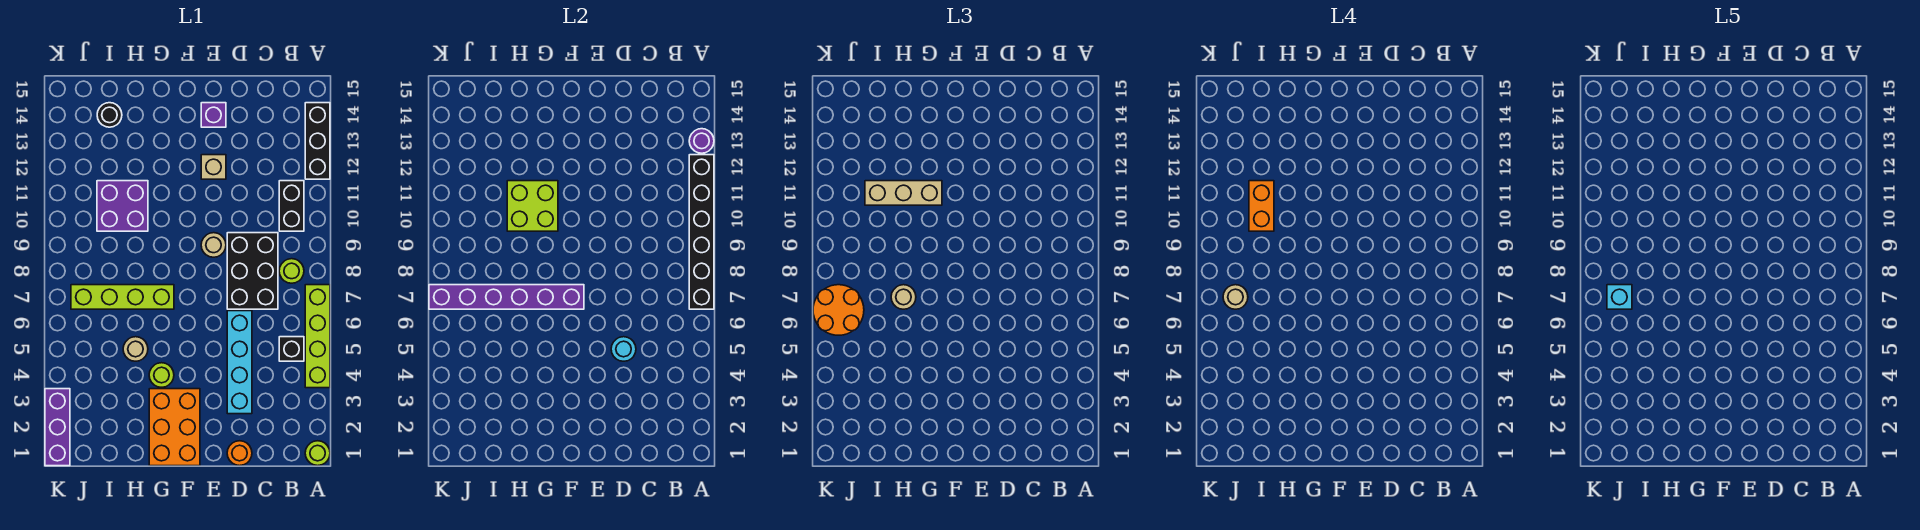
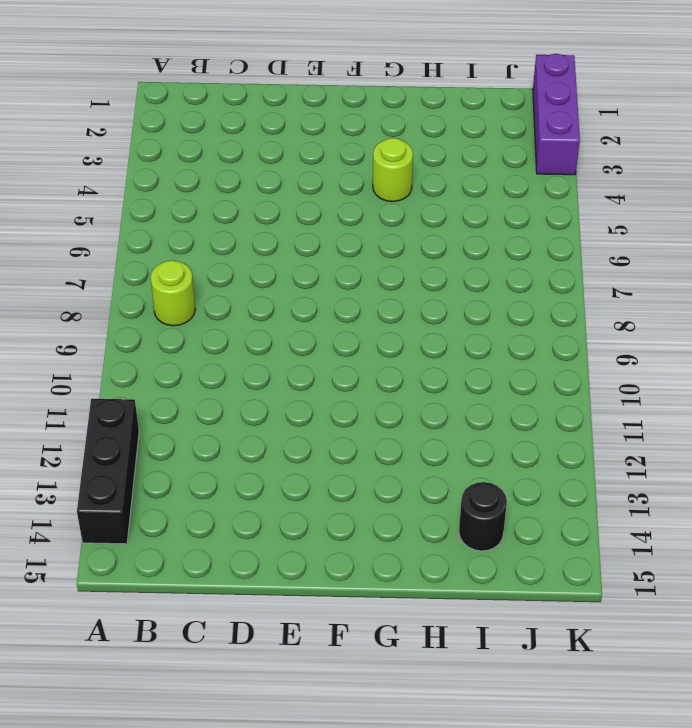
none -> lime round brick A1 level 1
none -> lime brick A4:A7 level 1
none -> black brick B5 level 1
none -> black brick B10:B11 level 1

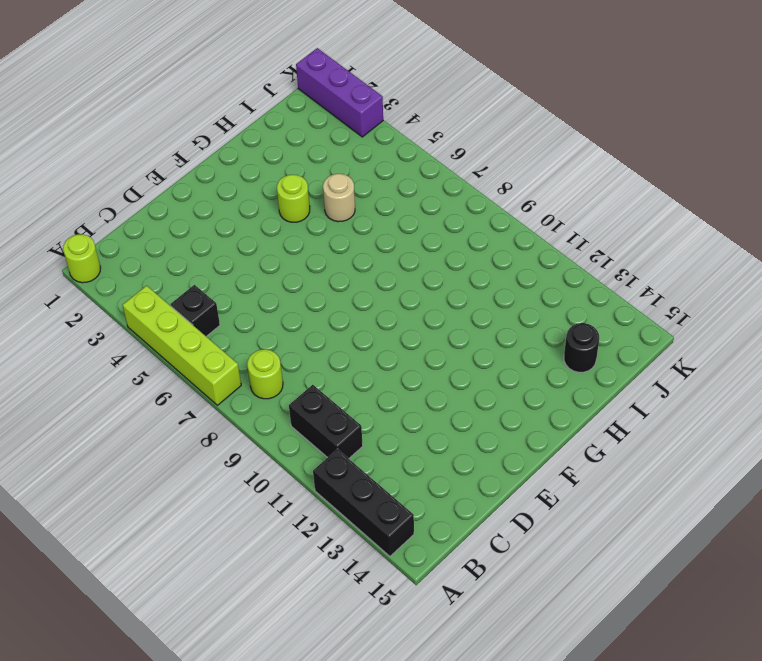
none -> black brick C7:D9 level 1
none -> orange round brick D1 level 1
none -> cyan brick D3:D6 level 1
none -> tan round brick E9 level 1

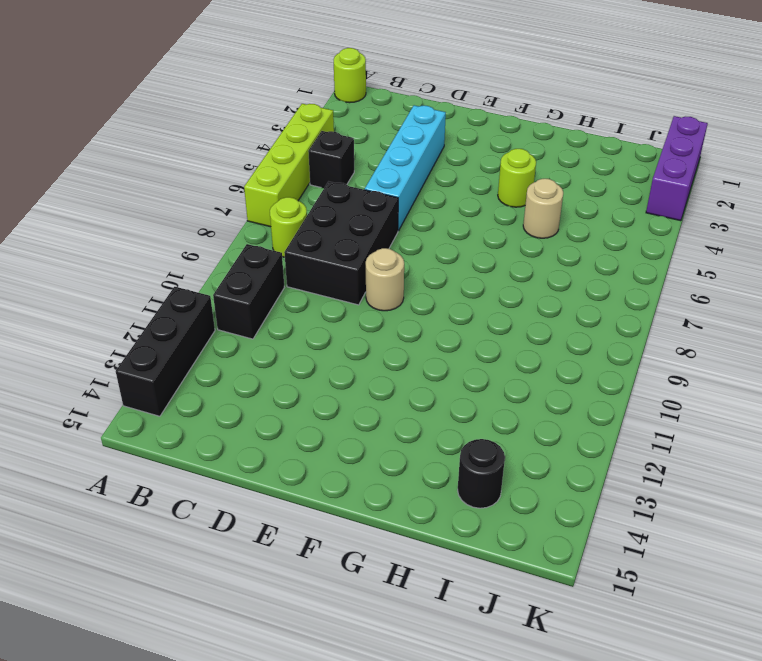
none -> orange round brick D1 level 1
none -> tan brick E12 level 1
none -> purple brick E14 level 1
none -> orange brick F1:G3 level 1

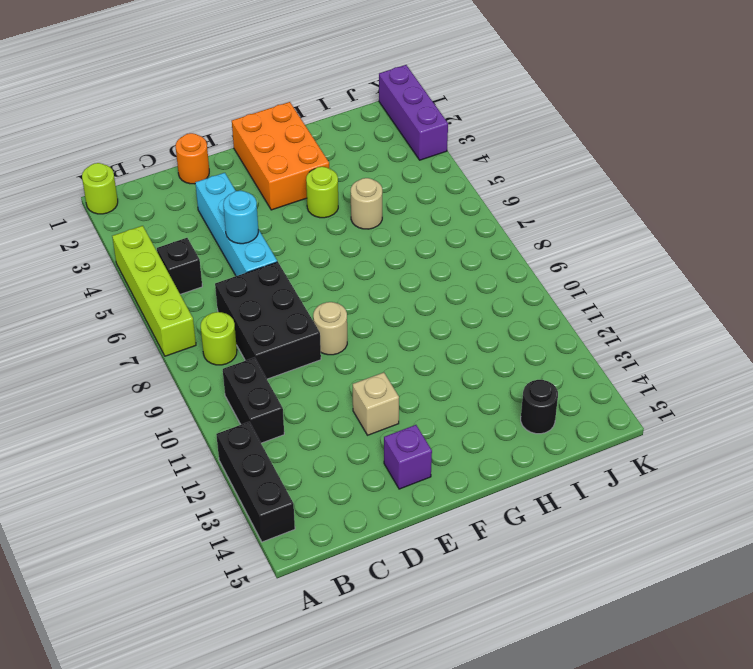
none -> lime brick G7:J7 level 1
none -> purple brick H10:I11 level 1
none -> black brick A7:A12 level 2
none -> purple round brick A13 level 2

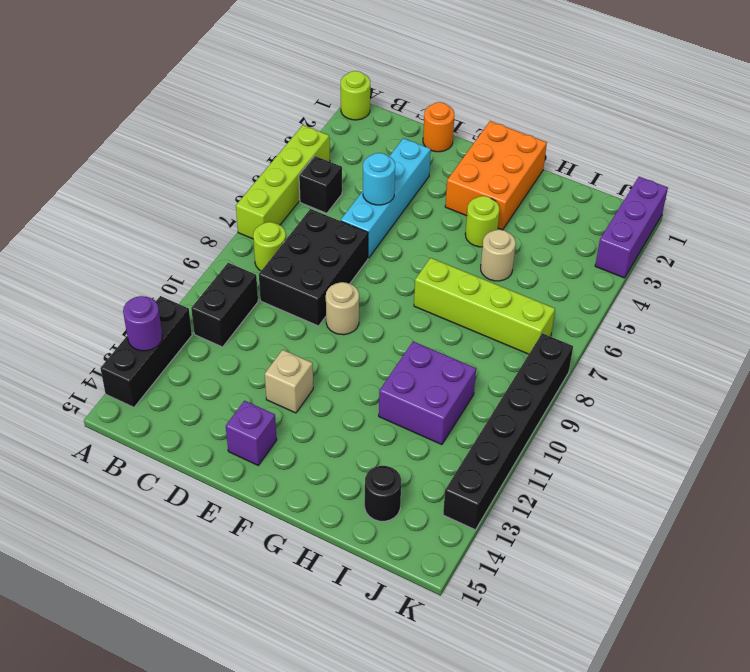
black brick K8:K13 level 1 -> black brick A7:A12 level 2
none -> purple brick F7:K7 level 2
none -> lime brick G10:H11 level 2
none -> tan brick G11:I11 level 3
none -> tan round brick H7 level 3

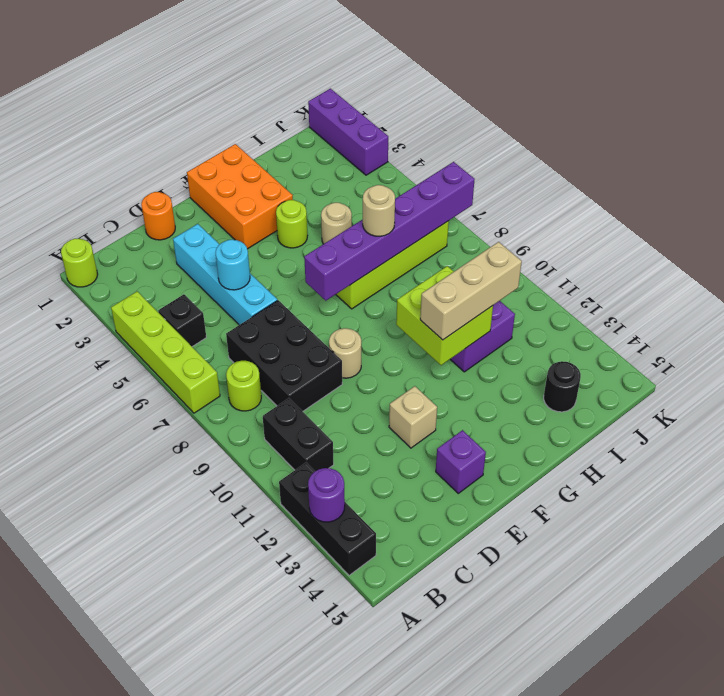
none -> black brick A7:A12 level 2
none -> orange round brick J6:K7 level 3
none -> orange brick I10:I11 level 4
none -> tan round brick J7 level 4

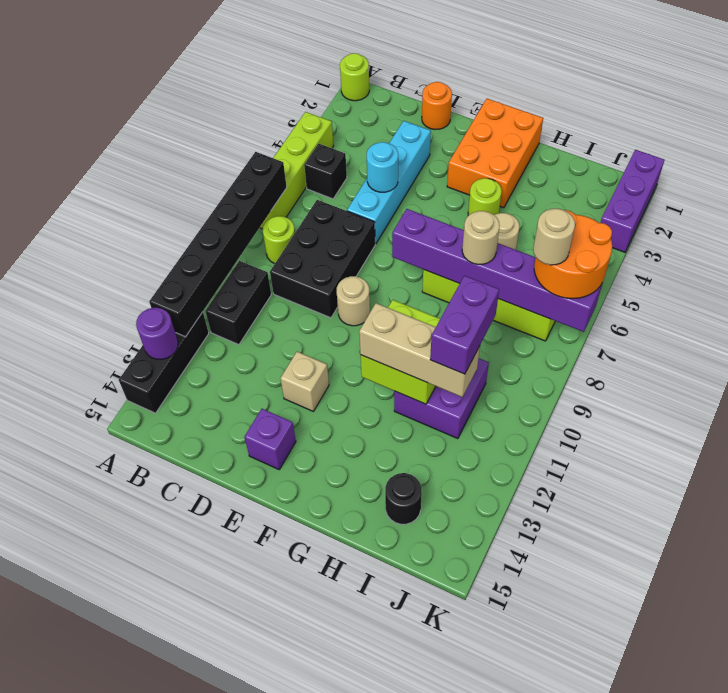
purple brick I10:I11 level 4 -> orange brick I10:I11 level 4
none -> cyan brick J7 level 5

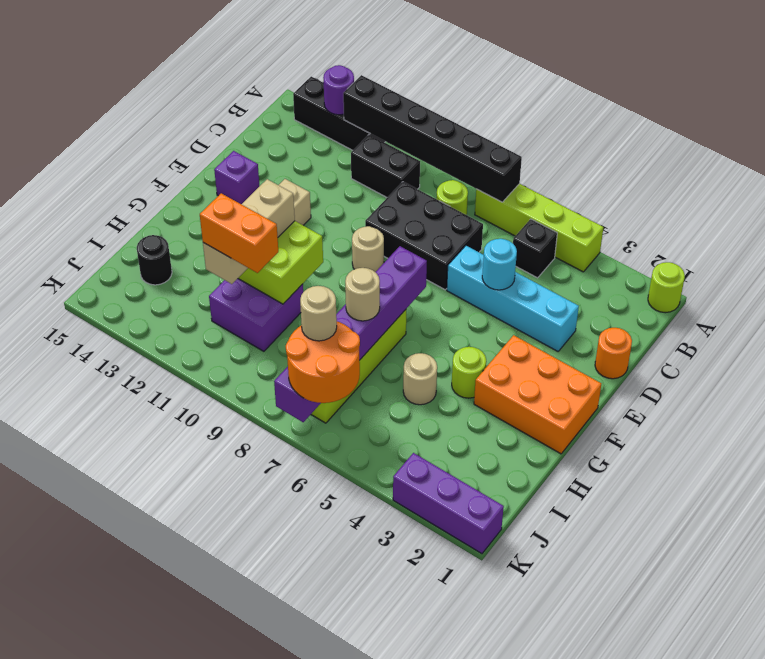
none -> cyan brick J7 level 5

